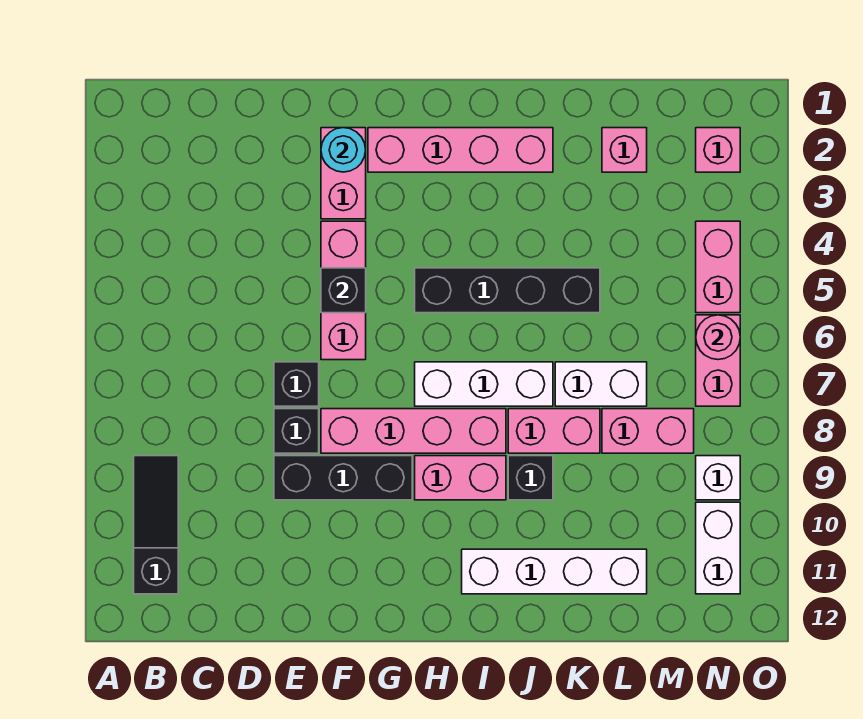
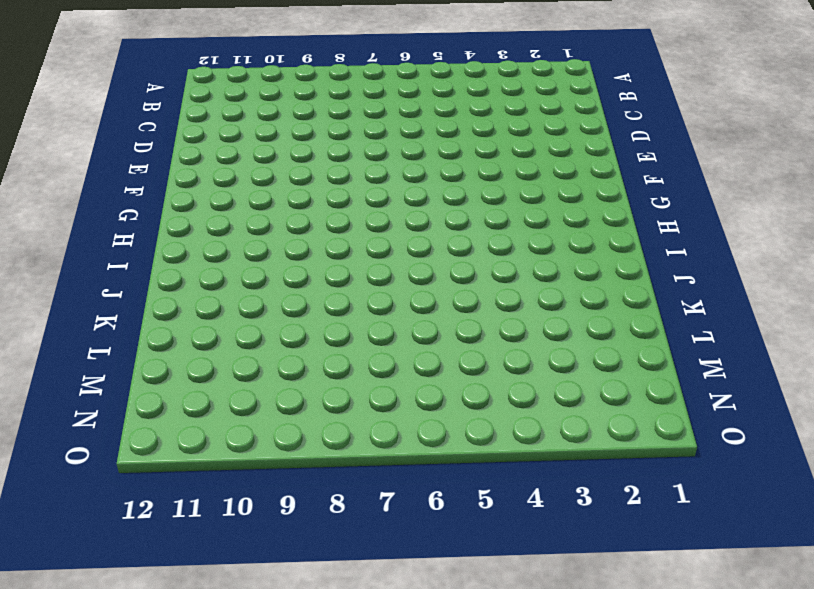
none -> black slope B9:B11 level 1 top 11
none -> black brick E7 level 1
none -> black brick E8 level 1

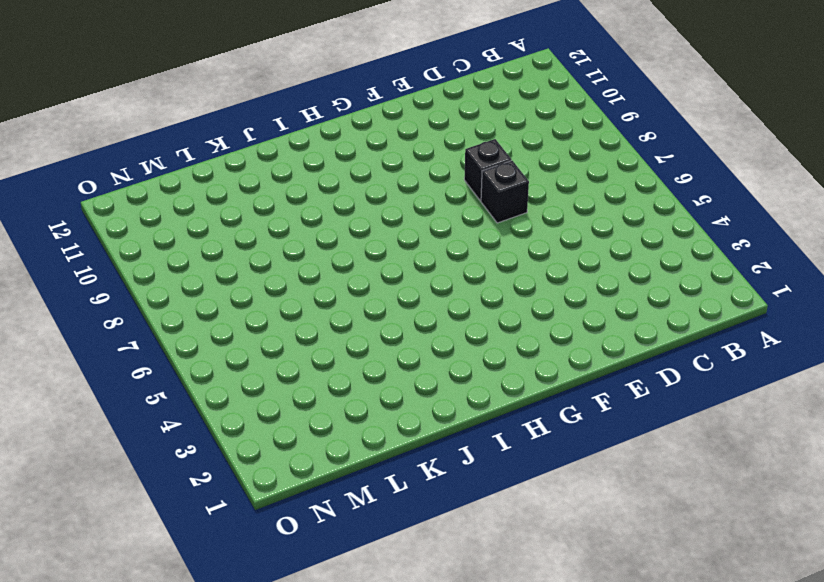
none -> black slope B9:B11 level 1 top 11
none -> black brick E9:G9 level 1
none -> pink brick F2:F3 level 1

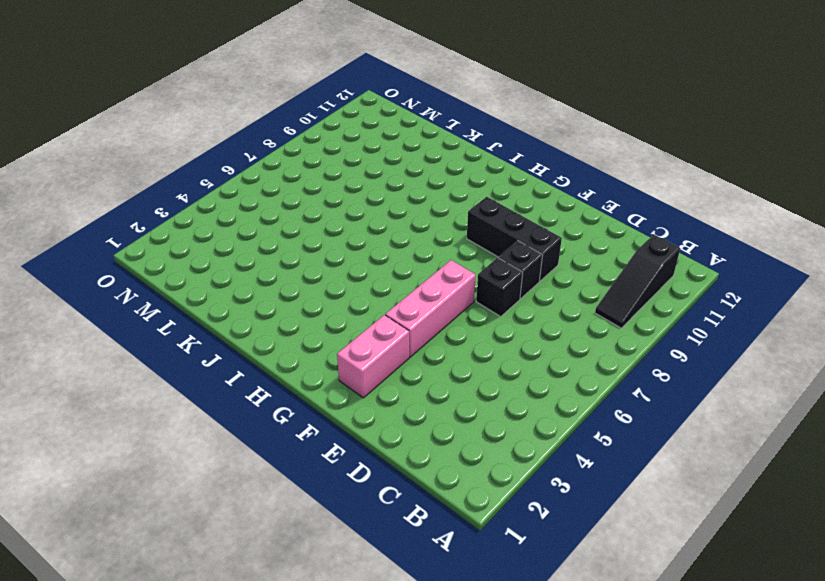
none -> pink brick F8:I8 level 1
none -> pink brick G2:J2 level 1
none -> black brick H5:K5 level 1

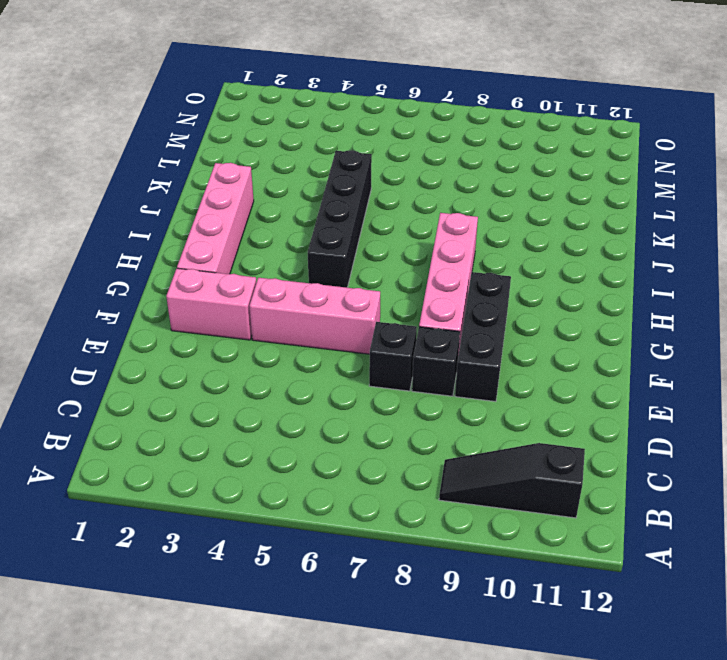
none -> white brick H7:J7 level 1
none -> pink brick H9:I9 level 1
none -> white brick I11:L11 level 1

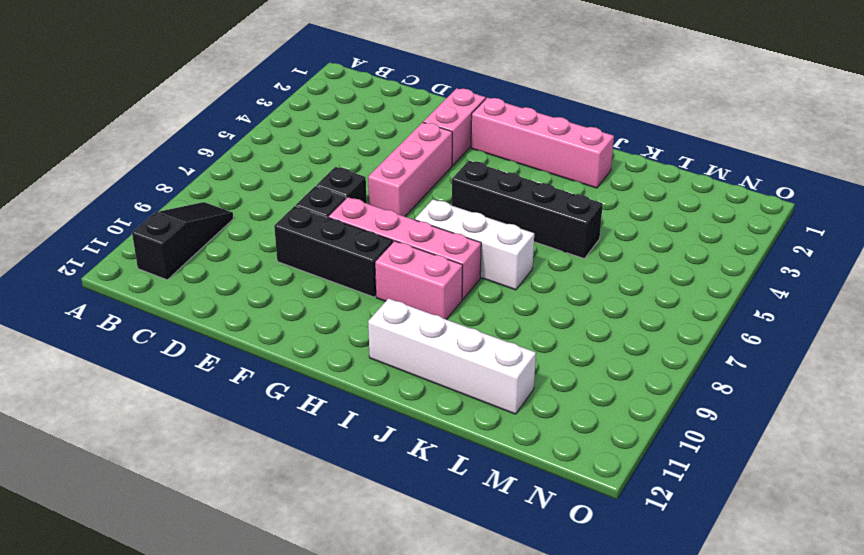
none -> pink brick J8:K8 level 1
none -> black brick J9 level 1
none -> white brick K7:L7 level 1

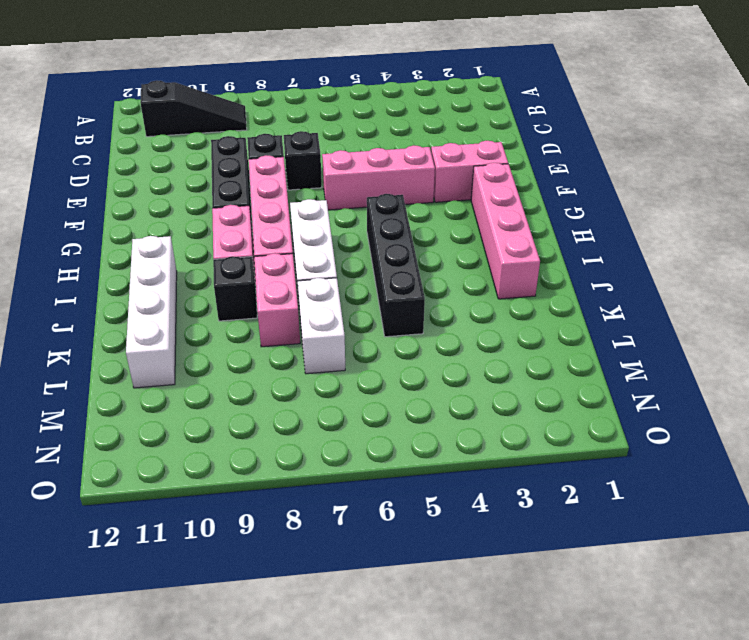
none -> pink brick L2 level 1
none -> pink brick L8:M8 level 1
none -> pink brick N2 level 1

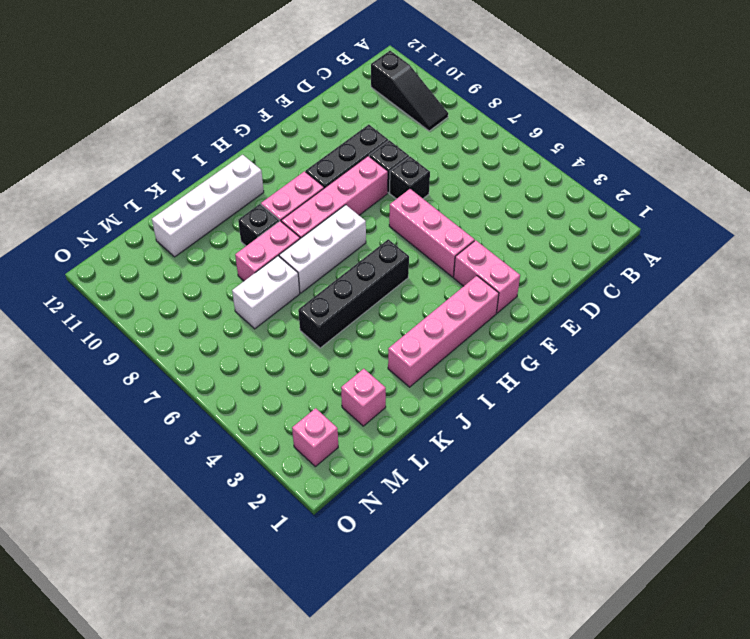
none -> pink brick L8:M8 level 1
none -> pink brick N4:N5 level 1
none -> pink brick N6:N7 level 1

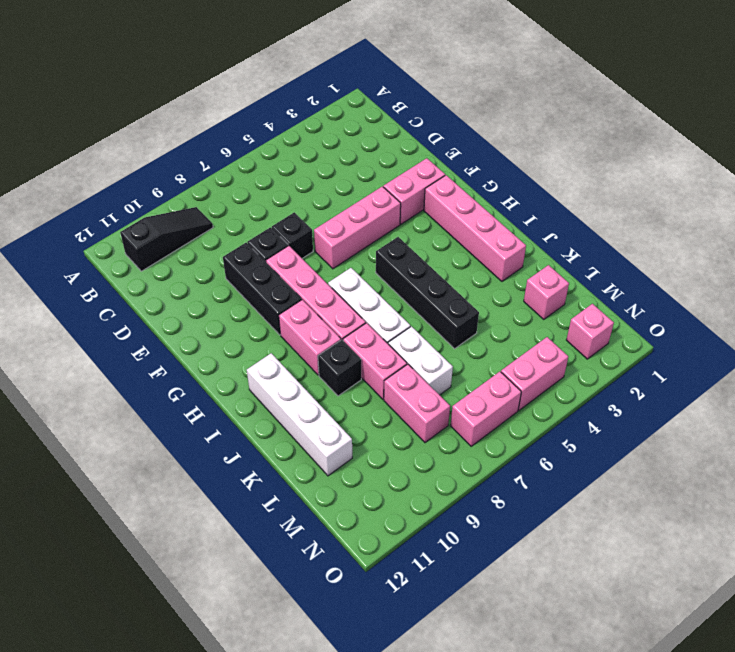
none -> white brick N9 level 1
none -> white brick N10:N11 level 1
none -> cyan round brick F2 level 2

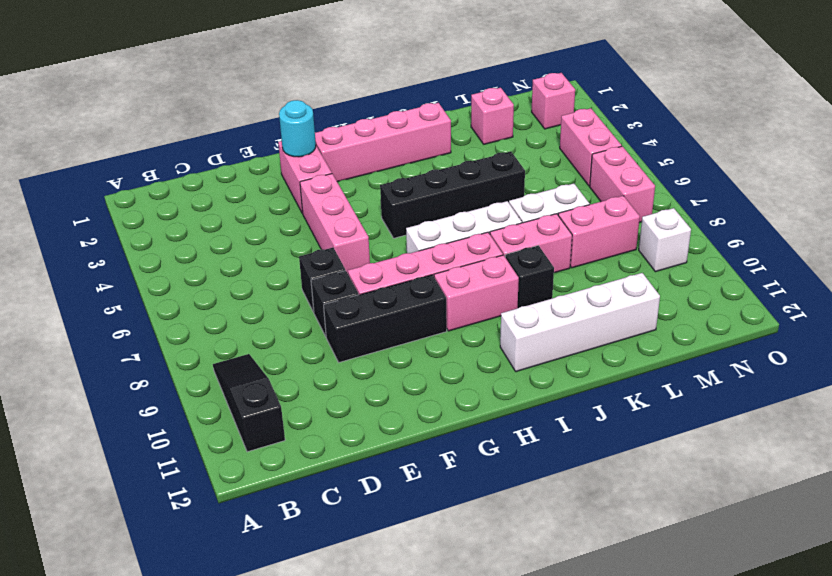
none -> white brick N10:N11 level 1
none -> black brick F5 level 2
none -> pink round brick N6 level 2

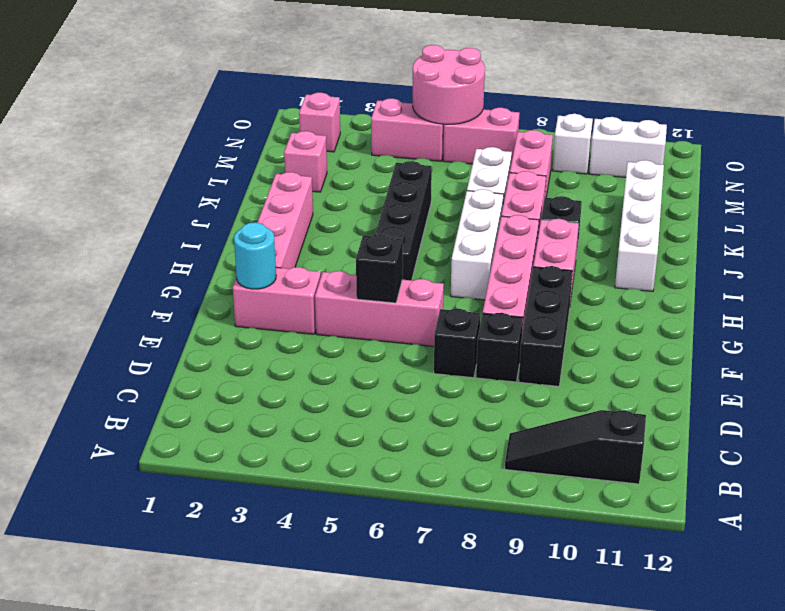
pink round brick N5:O6 level 2 -> pink round brick N6 level 2

